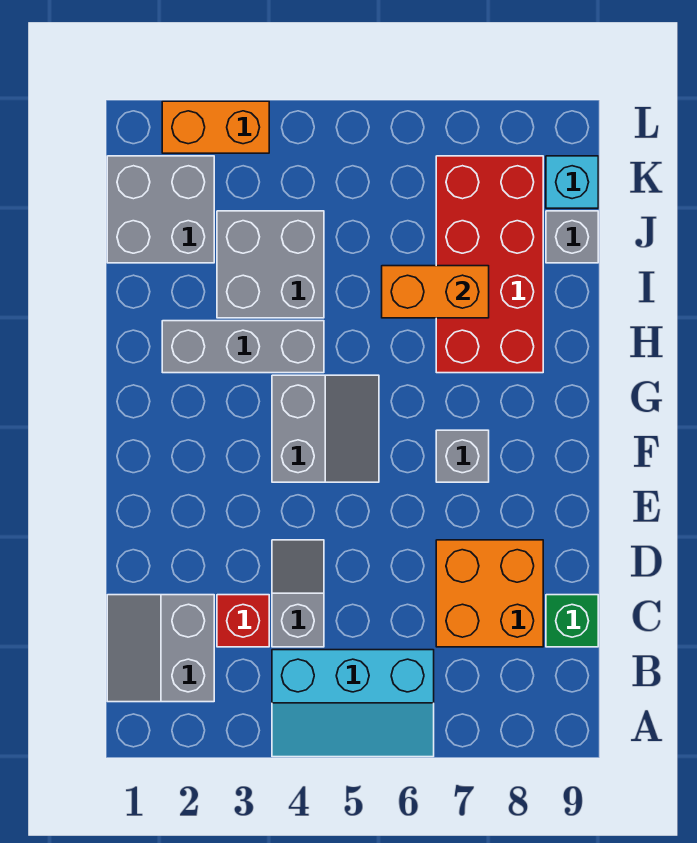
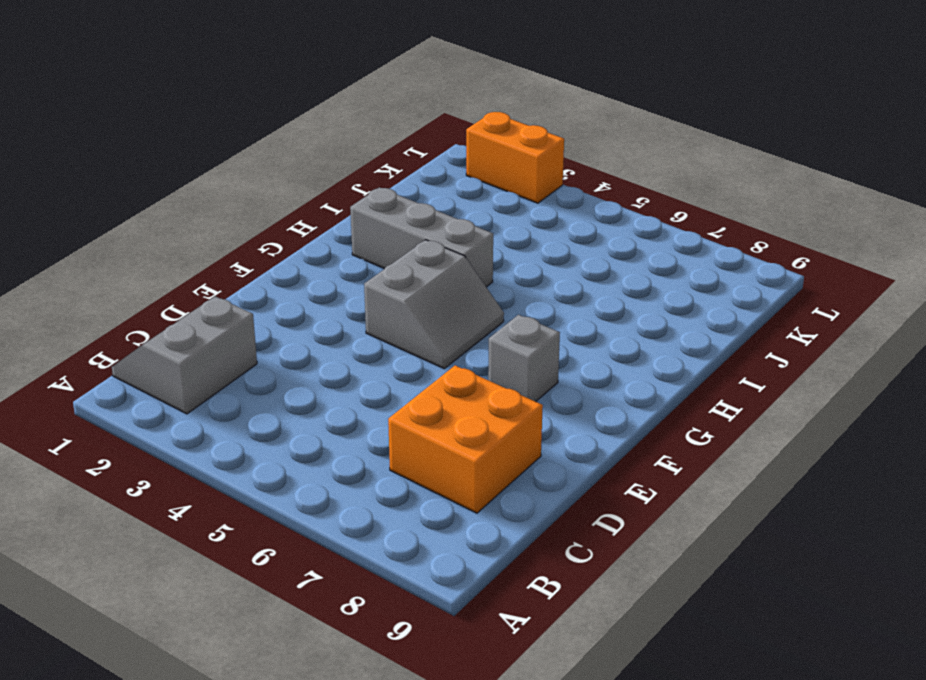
none -> cyan slope A4:B6 level 1 top B
none -> red brick C3 level 1
none -> grey slope C4:D4 level 1 top C

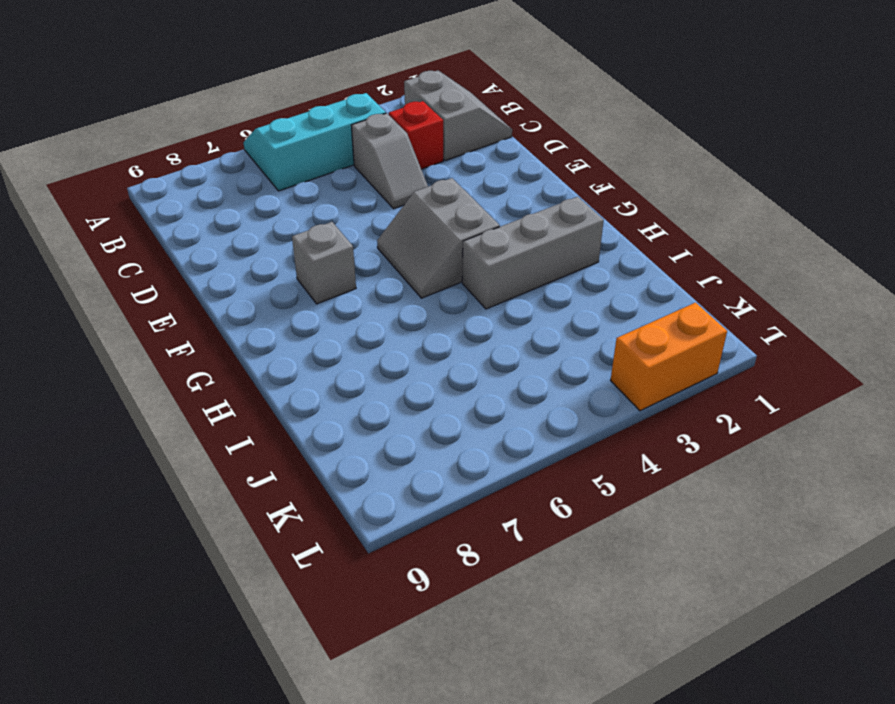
none -> orange brick C7:D8 level 1
none -> green brick C9 level 1
none -> red brick H7:K8 level 1

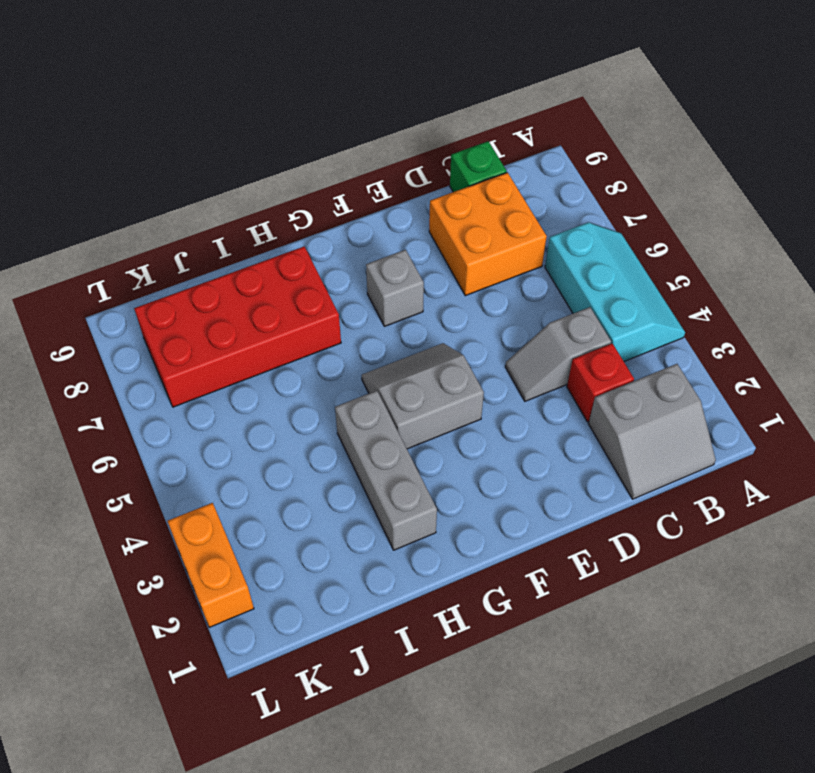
none -> grey brick I3:J4 level 1
none -> grey brick J1:K2 level 1
none -> grey brick J9 level 1

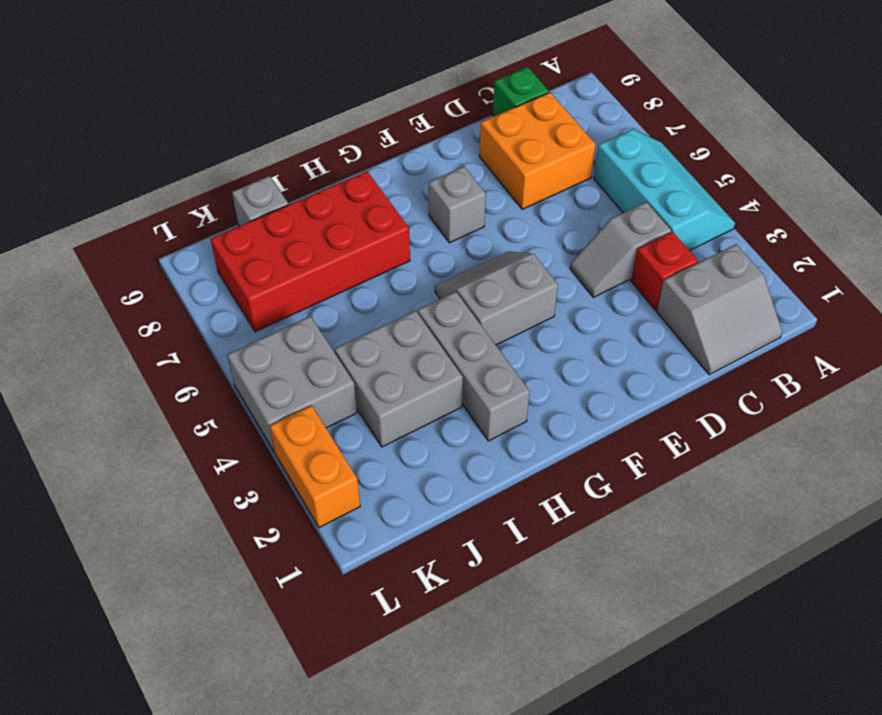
grey brick K4:L5 level 1 -> grey brick J1:K2 level 1
none -> cyan brick K9 level 1
none -> orange brick I6:I7 level 2

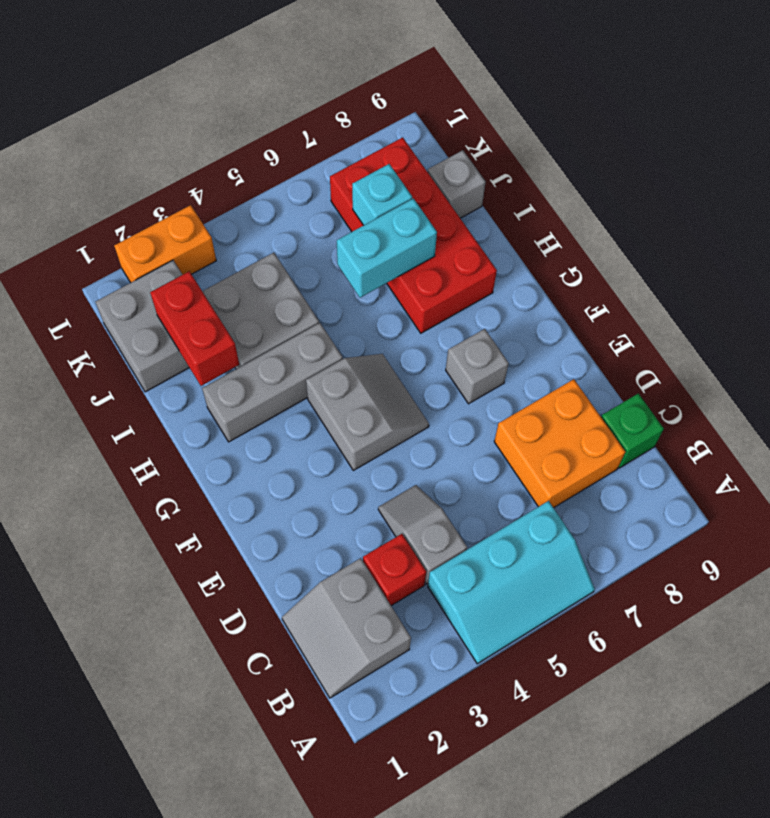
red brick I2:J2 level 2 -> none
cyan brick I6:I7 level 2 -> orange brick I6:I7 level 2
cyan brick J7 level 2 -> cyan brick K9 level 1

